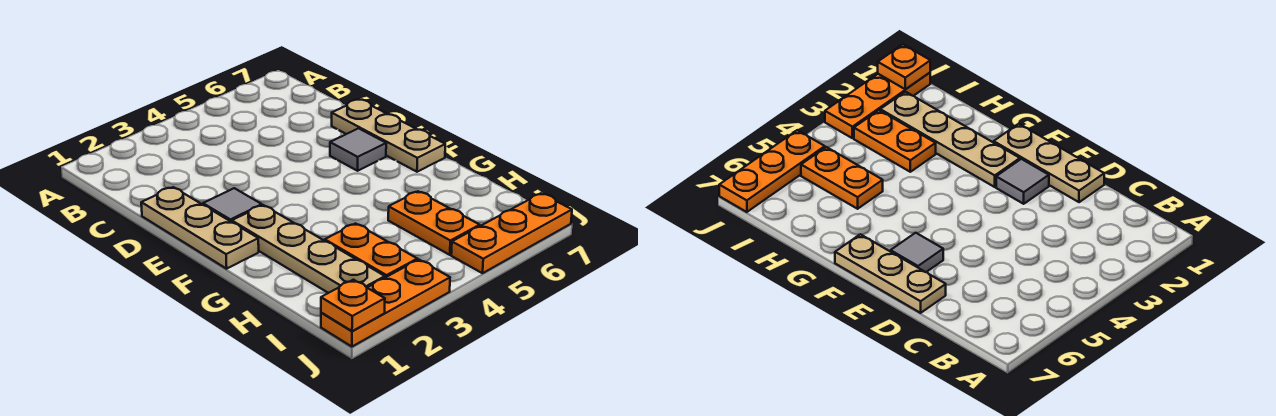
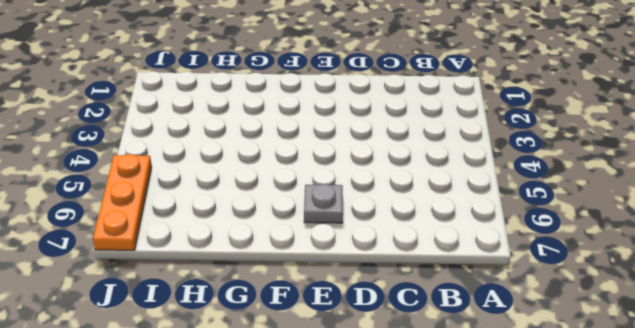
grey plate E6 level 1 -> grey tile E6 level 1
none -> tan plate D1:F1 level 1
none -> tan plate D7:F7 level 1

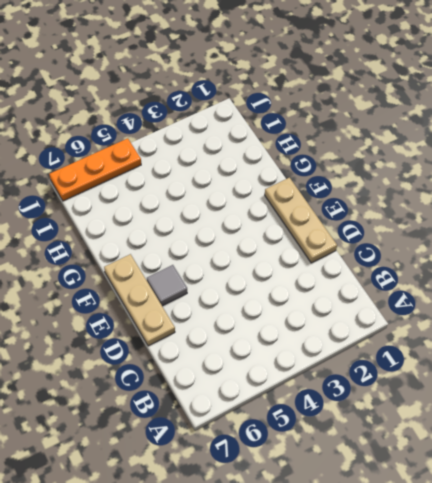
none -> grey tile E2 level 1
none -> tan plate F2:I2 level 1

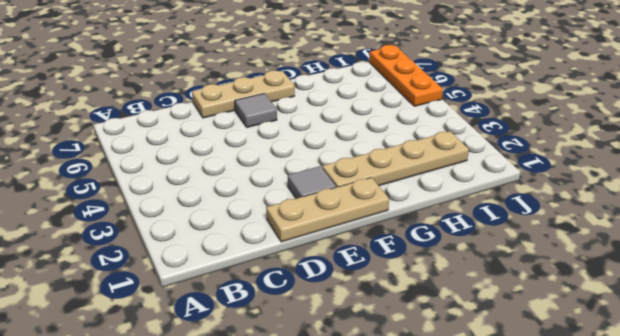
none -> orange plate H3:I3 level 1
none -> orange plate H5:I5 level 1

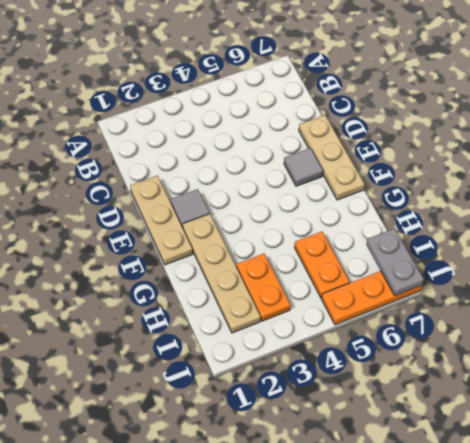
grey plate I7:J7 level 2 -> none
none -> orange plate J1:J3 level 1
none -> orange plate J1 level 2

